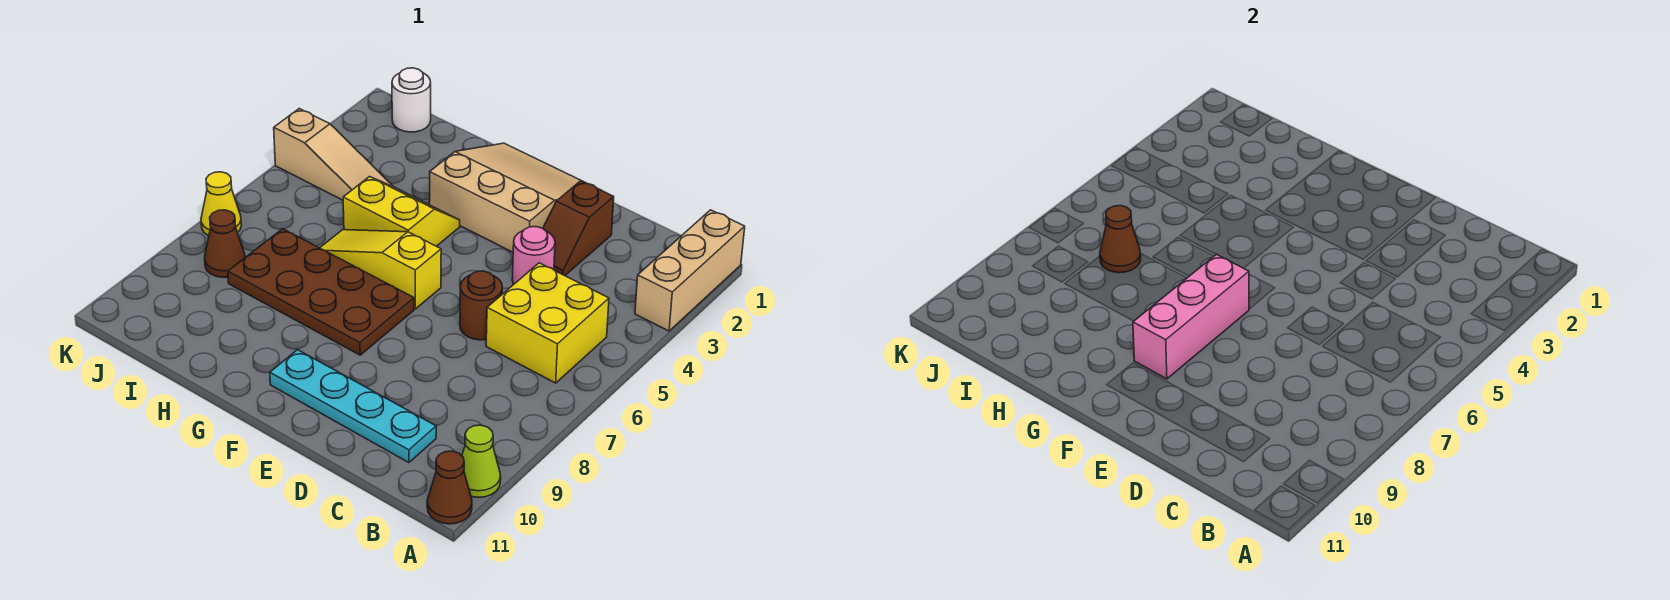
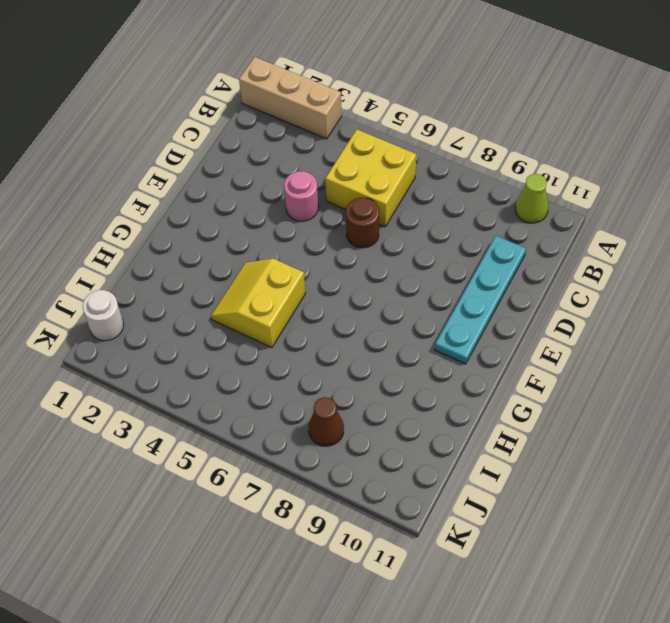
none -> brown cone A11 level 1
none -> brown slope D2:D3 level 1 top 2
none -> tan slope E1:G3 level 1 top 3

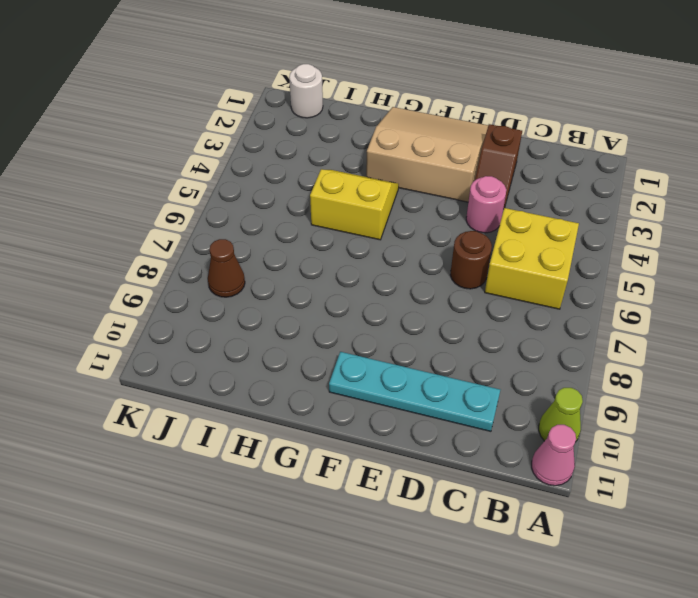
pink cone A11 level 1 -> brown cone A11 level 1
none -> tan brick A1:A3 level 1
none -> yellow slope F6:H6 level 1 top F
none -> brown plate F7:I8 level 1

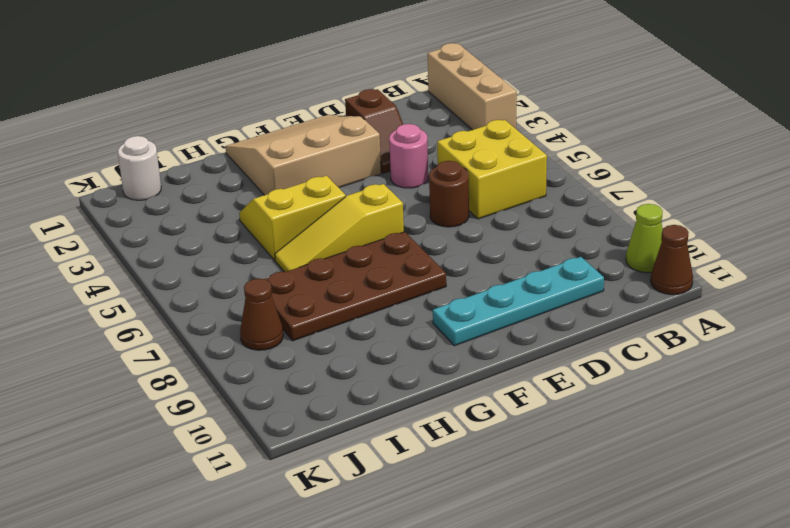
none -> tan slope I4:K4 level 1 top K
none -> yellow cone K7 level 1
none -> pink brick F7:F9 level 2

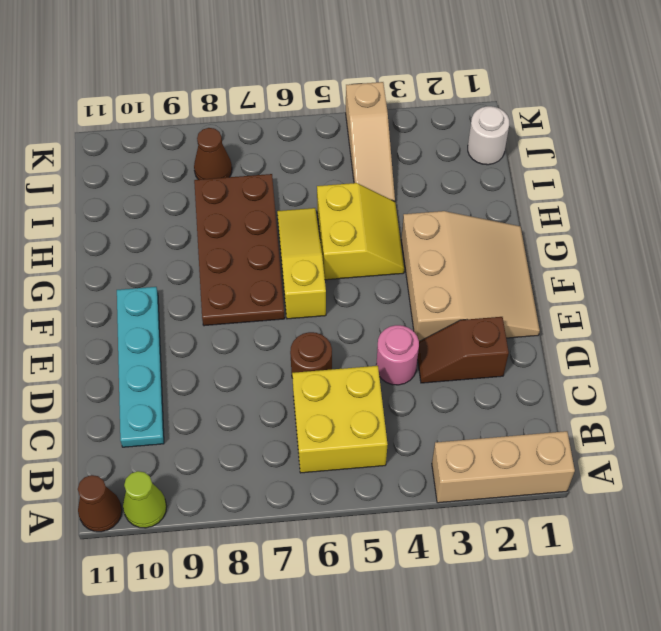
none -> yellow cone K7 level 1
none -> pink brick F7:F9 level 2
none -> brown cone I7 level 2

